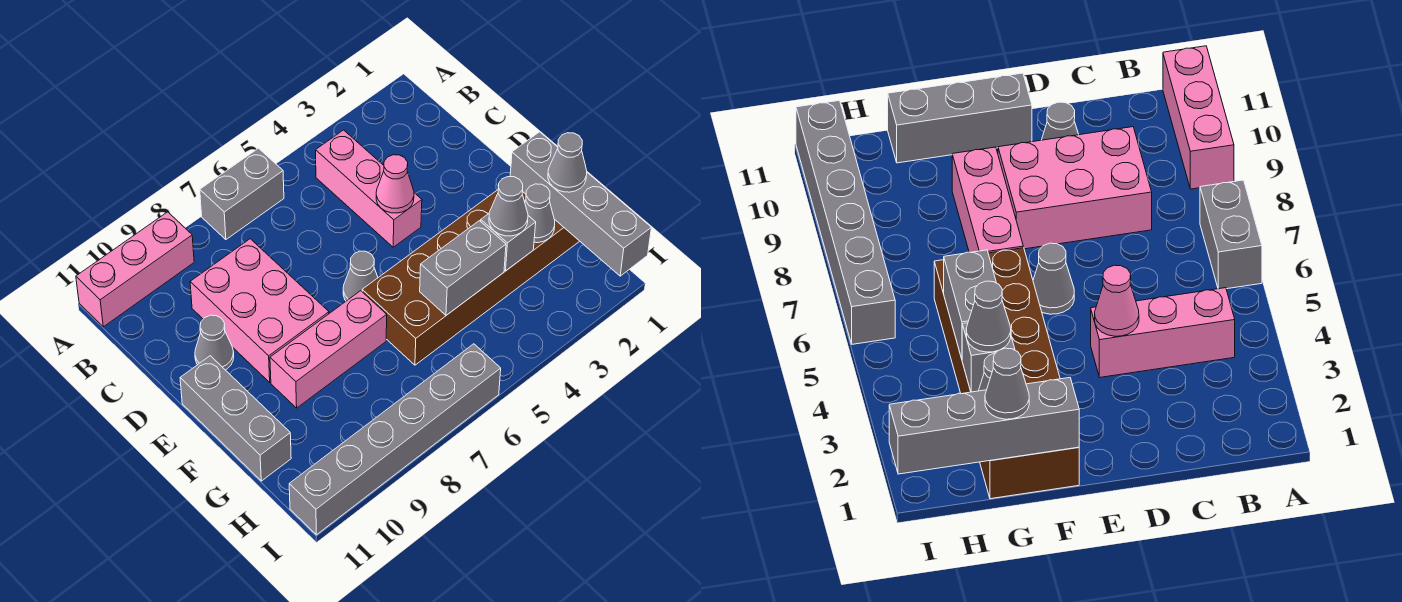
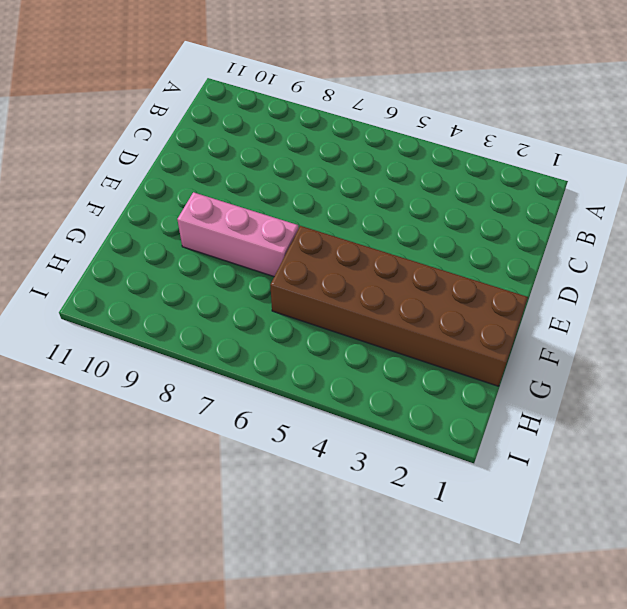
none -> grey brick A6:A7 level 1
none -> pink brick A9:A11 level 1
none -> pink brick B4:D4 level 1

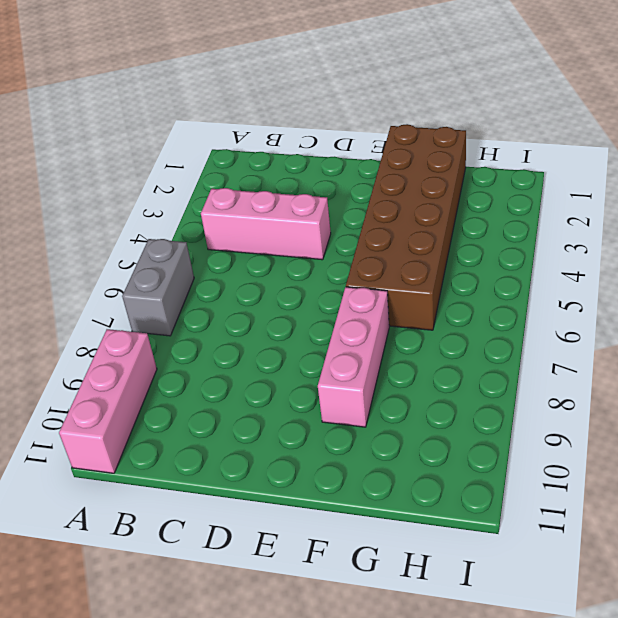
none -> pink brick C8:E9 level 1
none -> grey cone D10 level 1
none -> grey cone E6 level 1

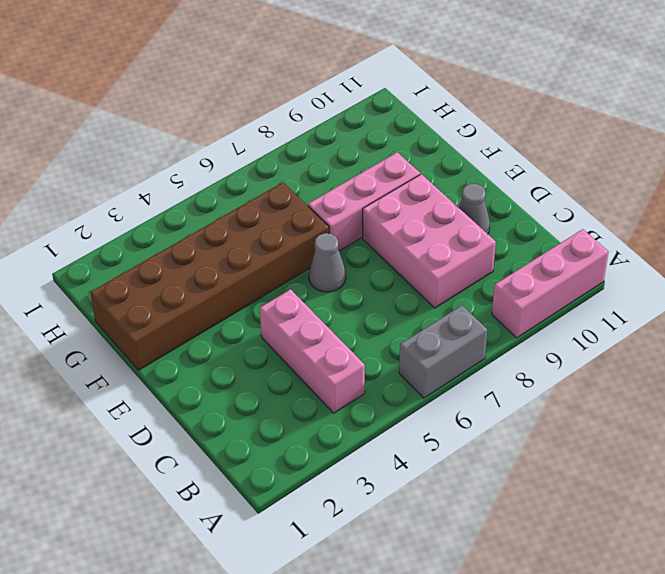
none -> grey brick E11:G11 level 1
none -> grey brick I6:I11 level 1
none -> pink cone D4 level 2

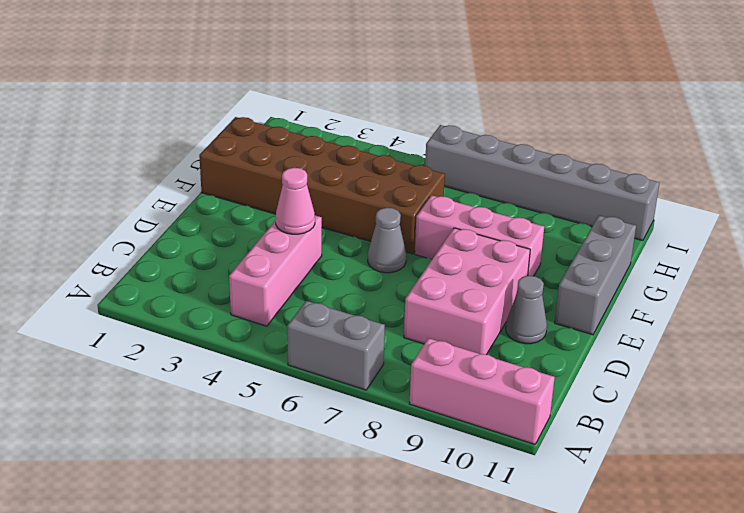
none -> grey brick F1:I1 level 2
none -> grey cone G2 level 2
none -> grey brick G3 level 2

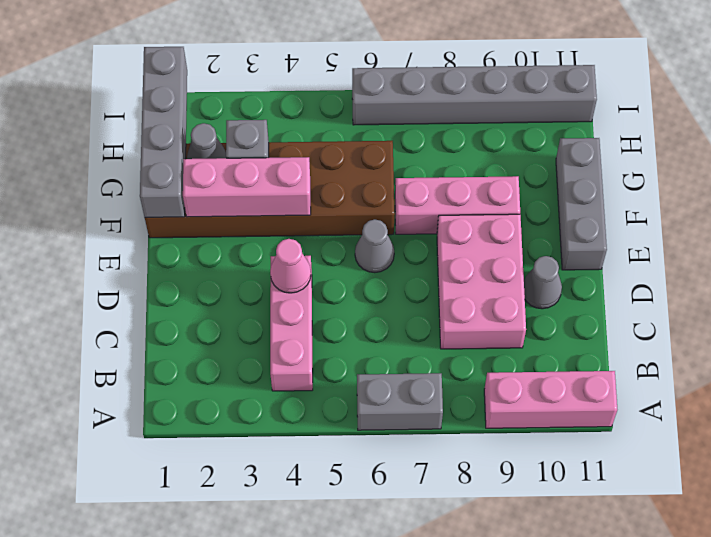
pink brick F2:F4 level 2 -> none
none -> grey brick G4:G5 level 2
none -> grey cone G1 level 3
none -> grey cone G3 level 3

